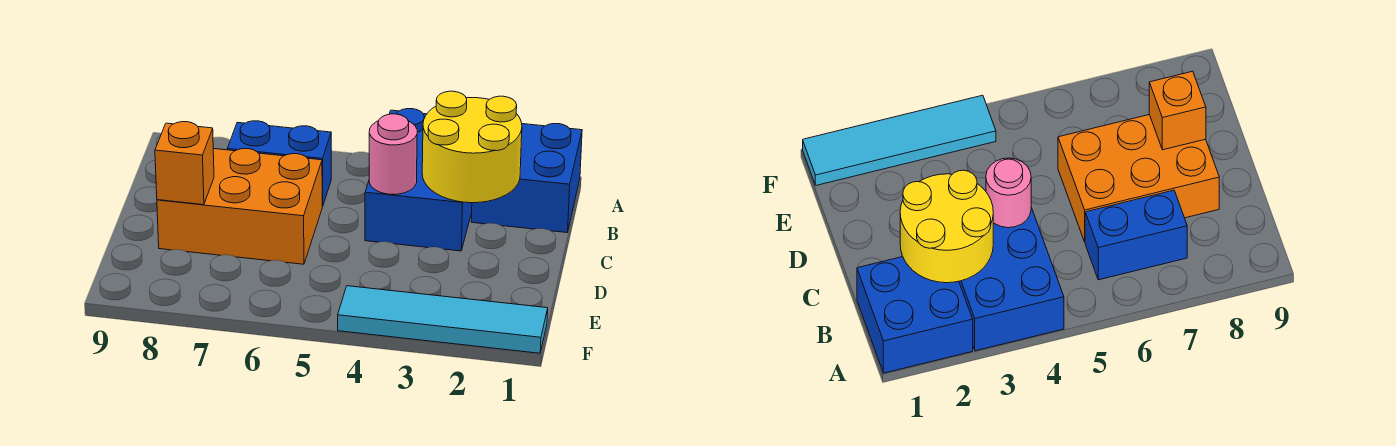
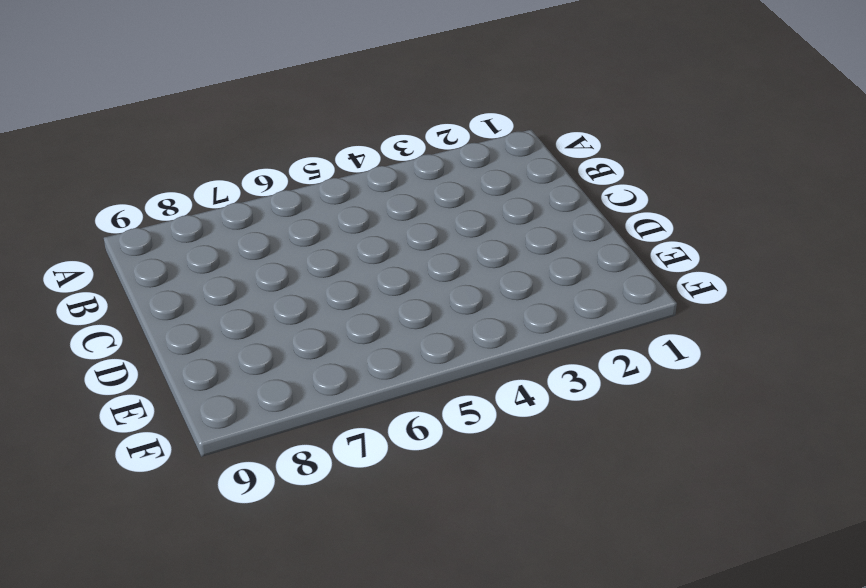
none -> blue brick A1:B2 level 1
none -> blue brick A3:C4 level 1

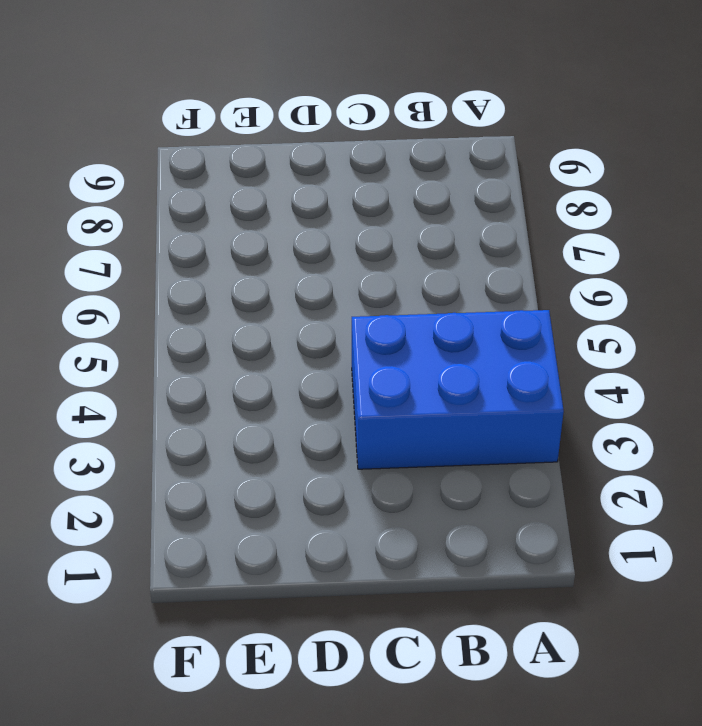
none -> blue brick A1:B2 level 1
none -> blue brick B6:B7 level 1

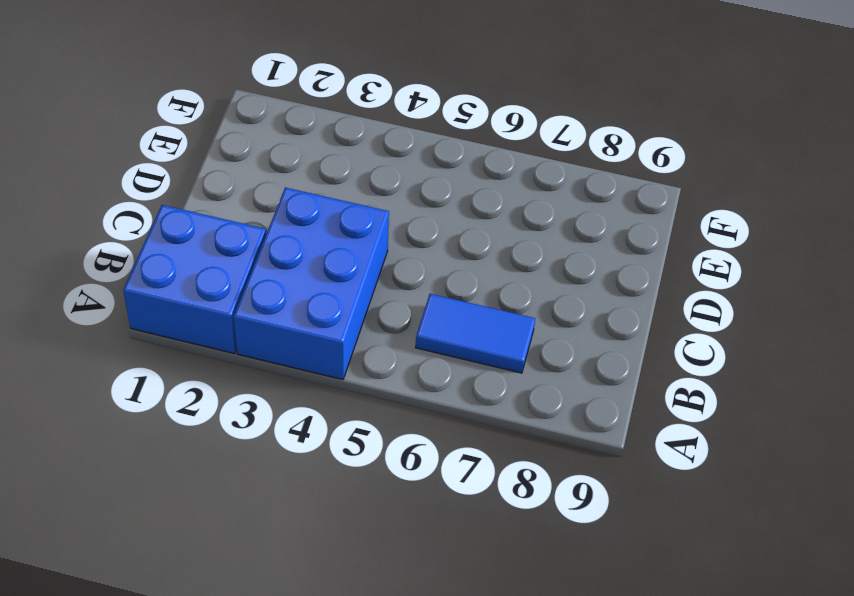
blue tile B6:B7 level 1 -> blue brick B6:B7 level 1
none -> orange brick C6:D8 level 1
none -> cyan tile F1:F4 level 1

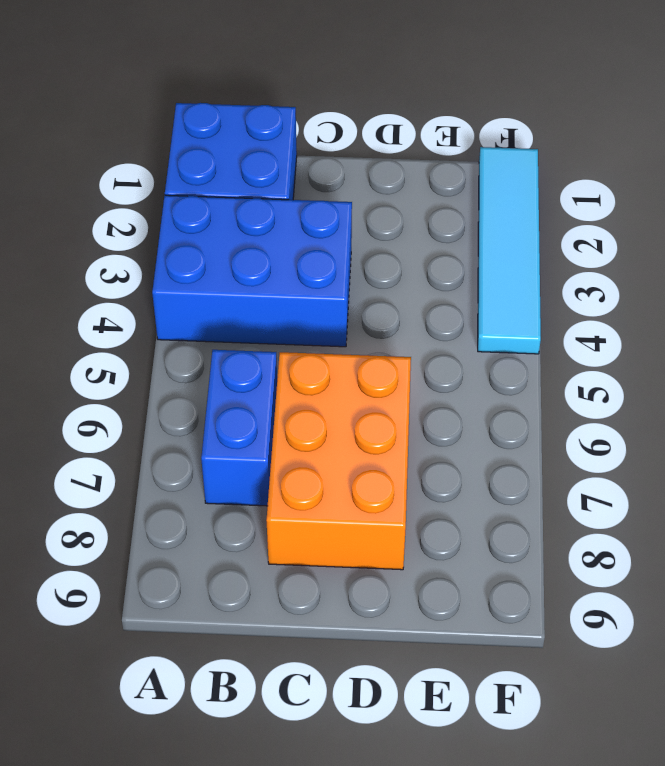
none -> yellow round brick B2:C3 level 2
none -> pink round brick C4 level 2

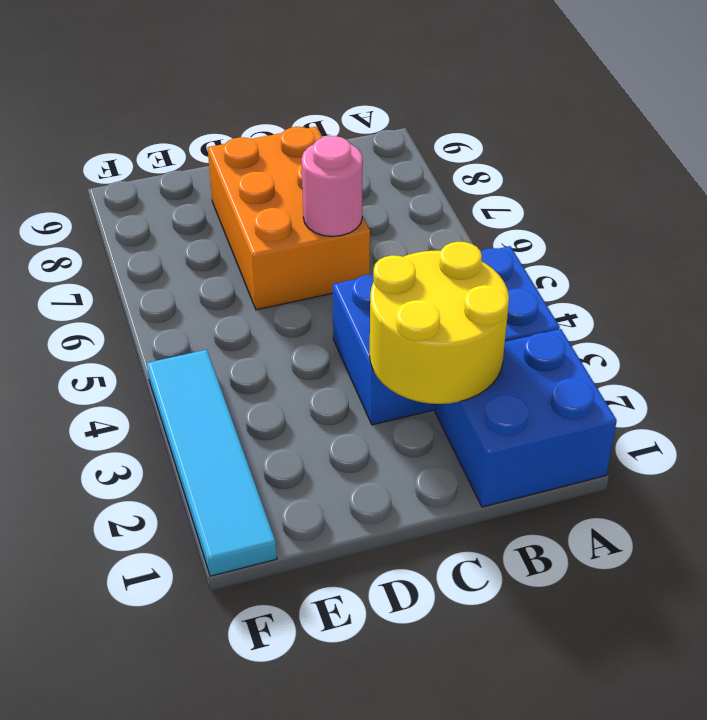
pink round brick C6 level 2 -> pink round brick C4 level 2
none -> blue brick B6:B7 level 1
none -> orange brick D8 level 2

